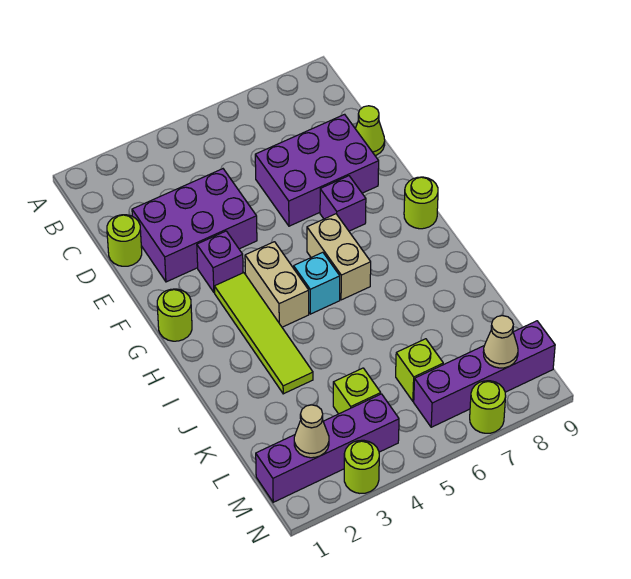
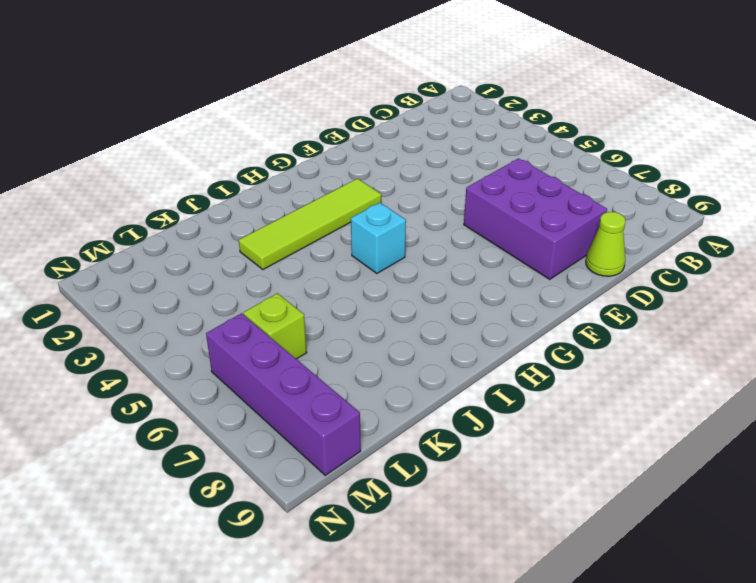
none -> lime round brick D1 level 1
none -> purple brick D2:E4 level 1
none -> purple brick F3 level 1

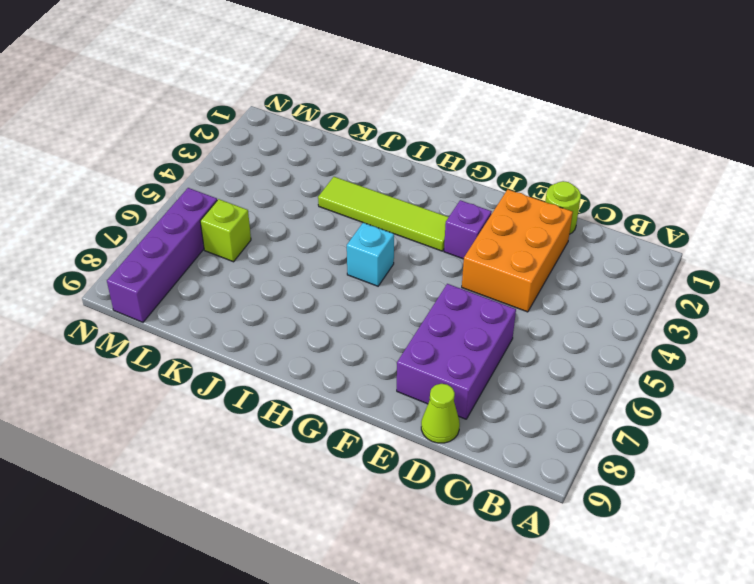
orange brick D2:E4 level 1 -> purple brick D2:E4 level 1
none -> purple brick F7 level 1
none -> lime round brick G1 level 1
none -> tan brick G4:H4 level 1

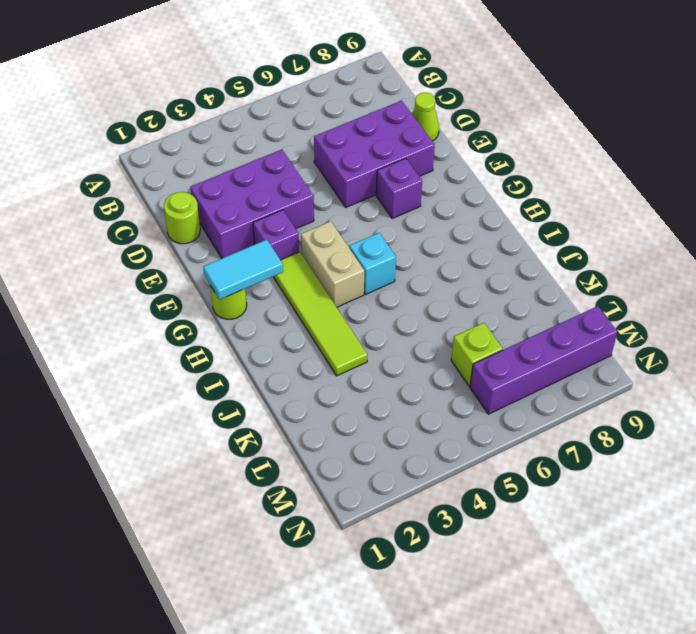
cyan tile G1:G2 level 2 -> none
none -> tan brick G6:H6 level 1
none -> lime round brick G9 level 1
none -> lime brick L4 level 1

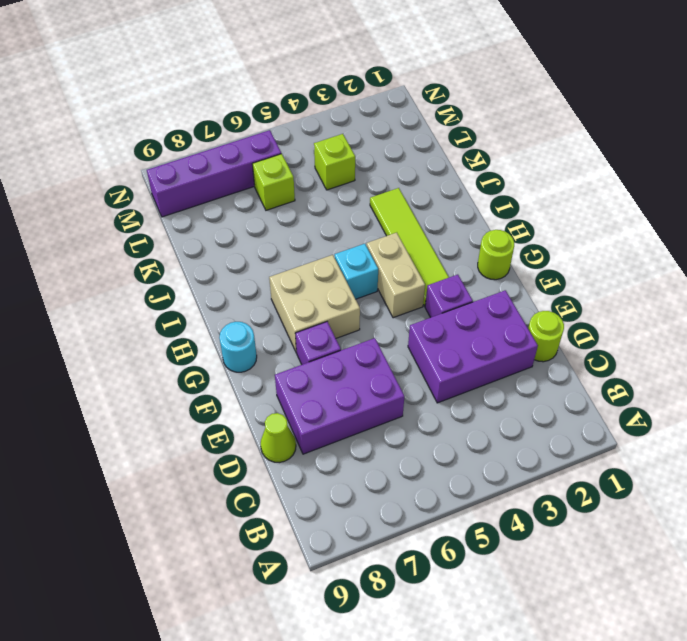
tan brick G6:H7 level 1 -> tan brick G6:H6 level 1
cyan round brick G9 level 1 -> lime round brick G9 level 1
none -> purple brick M1:M4 level 1
none -> lime round brick N3 level 1
none -> lime round brick N7 level 1

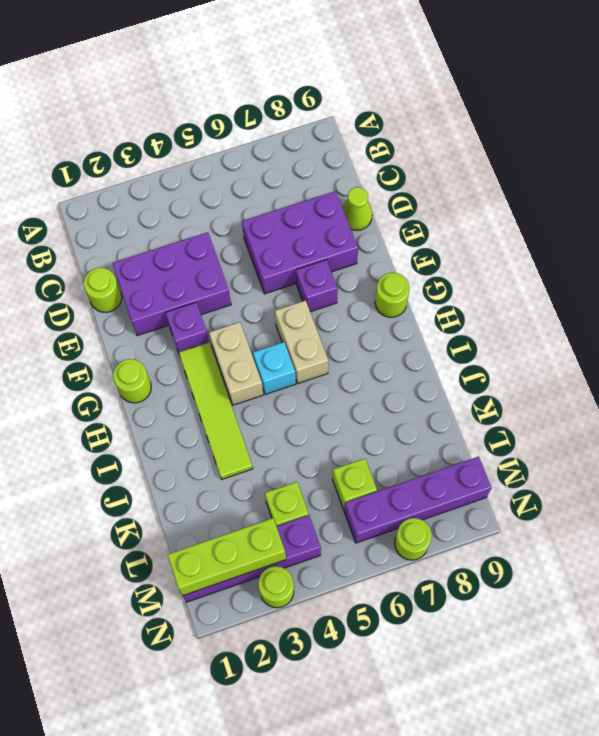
lime brick M1:M3 level 2 -> tan cone M2 level 2
none -> tan cone M8 level 2

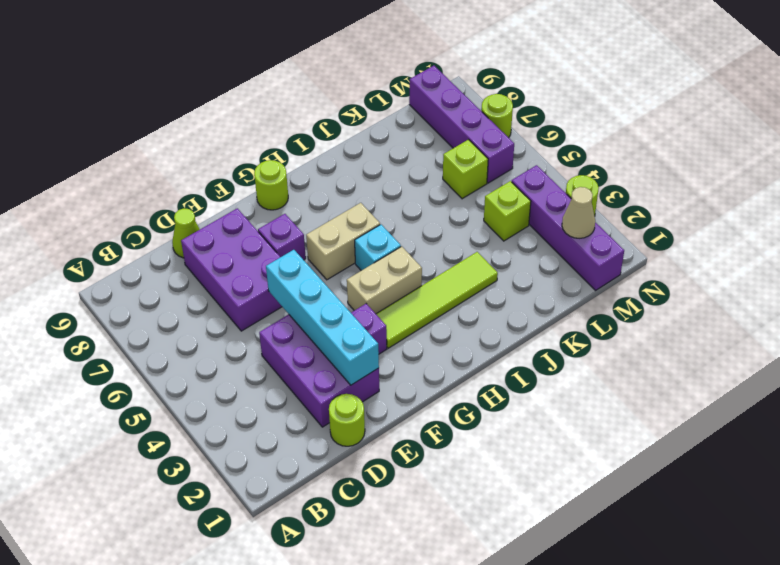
cyan brick E2:E5 level 2 -> none
none -> lime round brick G1 level 1
none -> tan cone M8 level 2

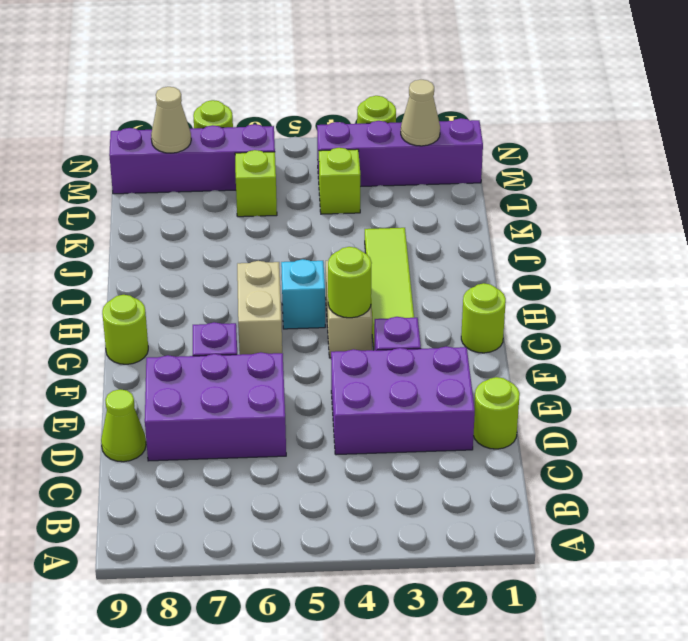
lime round brick G4 level 2 -> none

